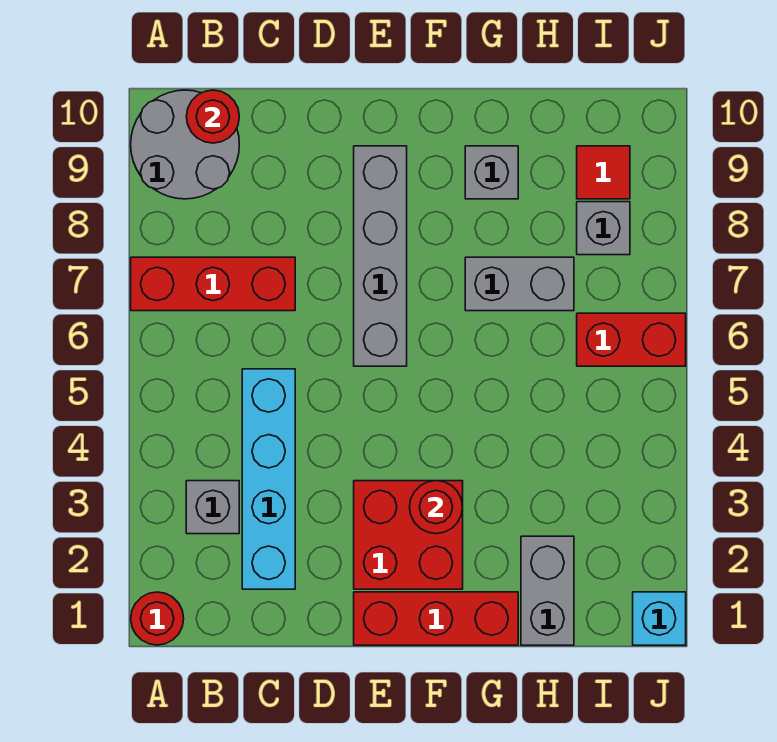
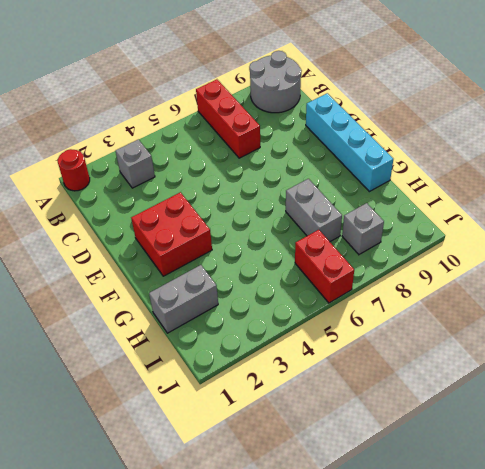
cyan brick D10:G10 level 1 -> cyan brick C2:C5 level 1
none -> red brick E1:G1 level 1
none -> grey brick E6:E9 level 1
none -> grey brick G9 level 1

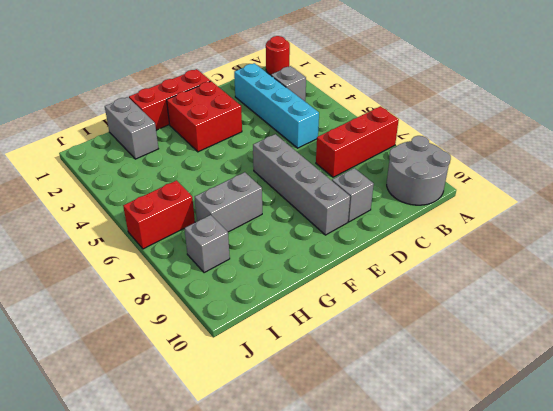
grey brick D9 level 1 -> grey brick G9 level 1
none -> red tile I9 level 1
none -> cyan brick J1 level 1
none -> red round brick B10 level 2

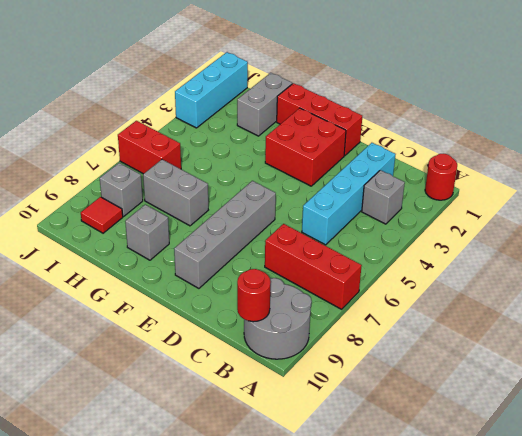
cyan brick J1:J3 level 1 -> cyan brick J1 level 1
none -> red round brick F3 level 2

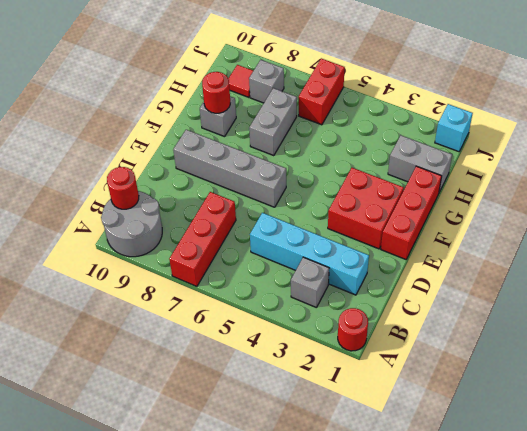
red round brick G9 level 2 -> red round brick F3 level 2

